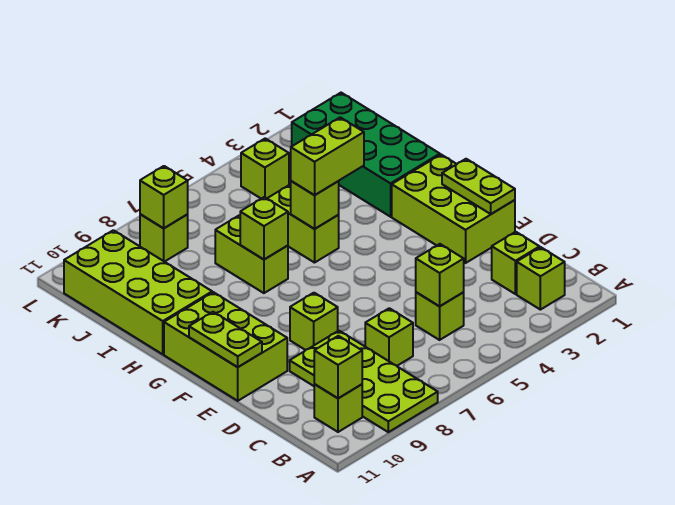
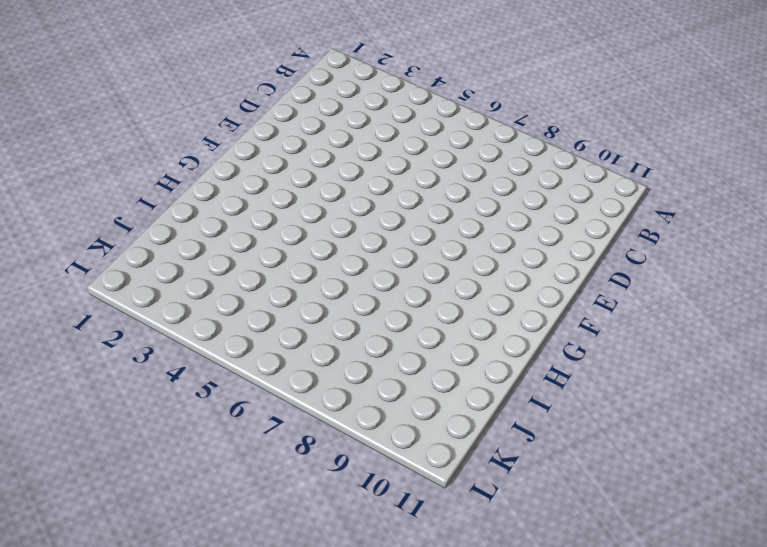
none -> lime plate A8:D9 level 1
none -> lime brick B2 level 1
none -> lime brick B10 level 1

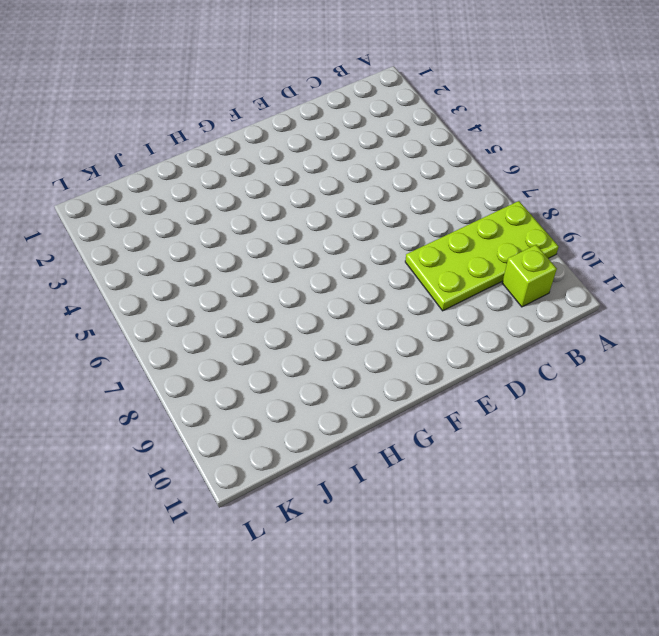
none -> lime brick B2 level 1
none -> lime brick C2 level 1
none -> lime brick C5 level 1

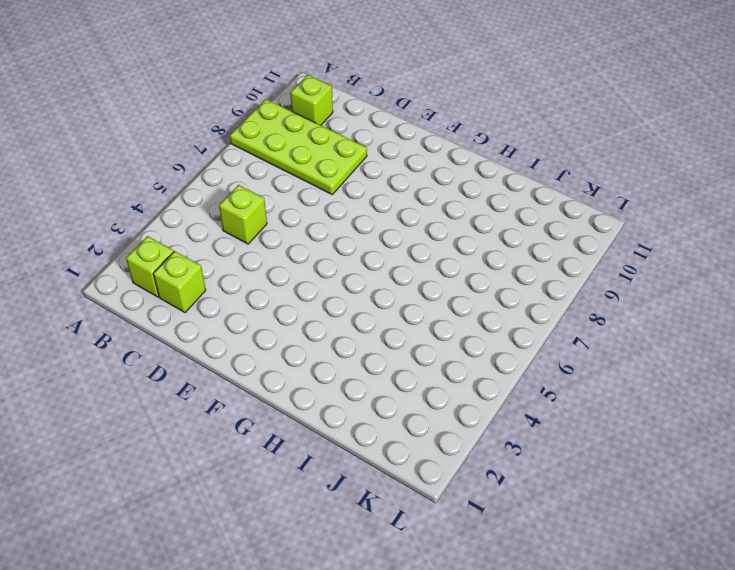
none -> lime brick C7 level 1
none -> lime brick E1:G2 level 1
none -> lime brick E8 level 1

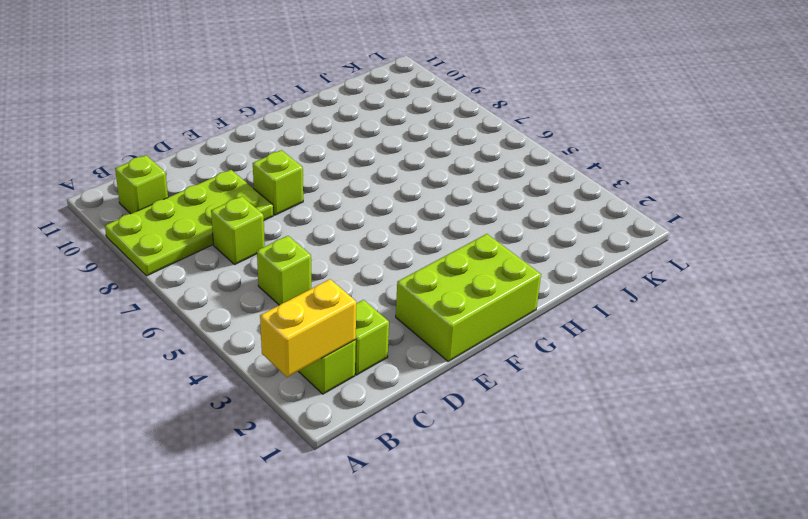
yellow brick A2:B2 level 2 -> none
none -> lime brick E10:G11 level 1
none -> green brick H1:K2 level 1
none -> lime brick H5:I5 level 1

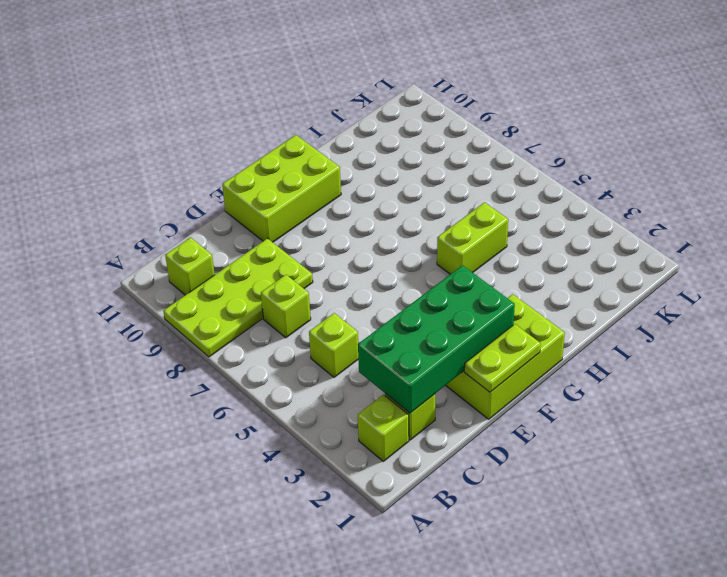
green brick C2:F3 level 2 -> green brick H1:K2 level 1
none -> lime brick E8 level 1
none -> lime brick H7:I7 level 1
none -> lime brick H10:K11 level 1

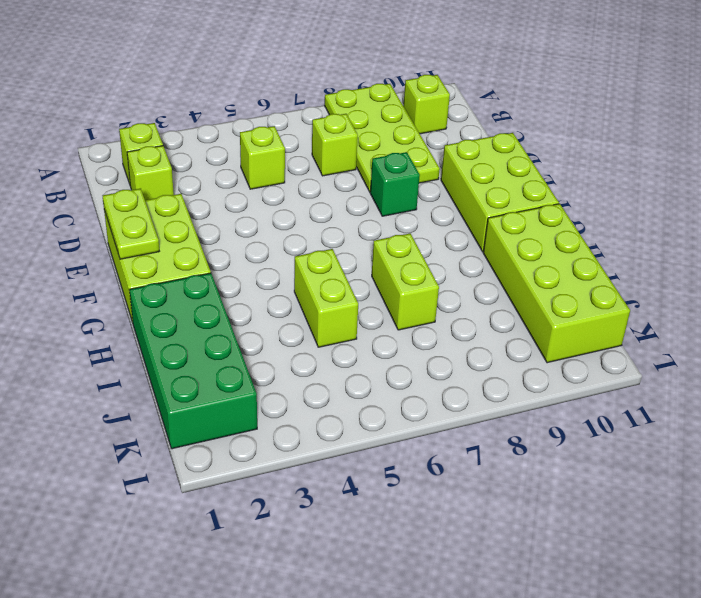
green brick E8 level 1 -> lime brick E8 level 1
none -> lime brick K4 level 1
none -> lime brick K8 level 1
none -> lime brick B10 level 2

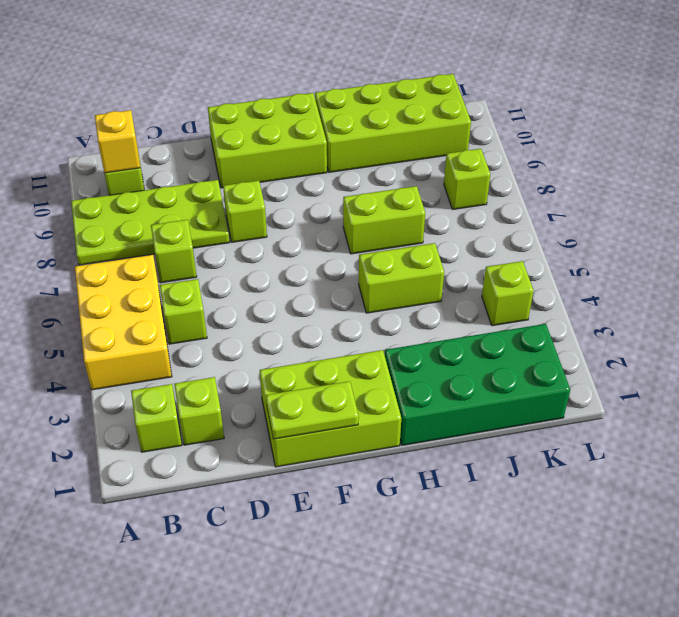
yellow brick A4:B6 level 1 -> none
yellow brick B10 level 2 -> lime brick B10 level 2
none -> lime brick C5 level 2
none -> lime plate E11:F11 level 2
none -> lime brick H5 level 2

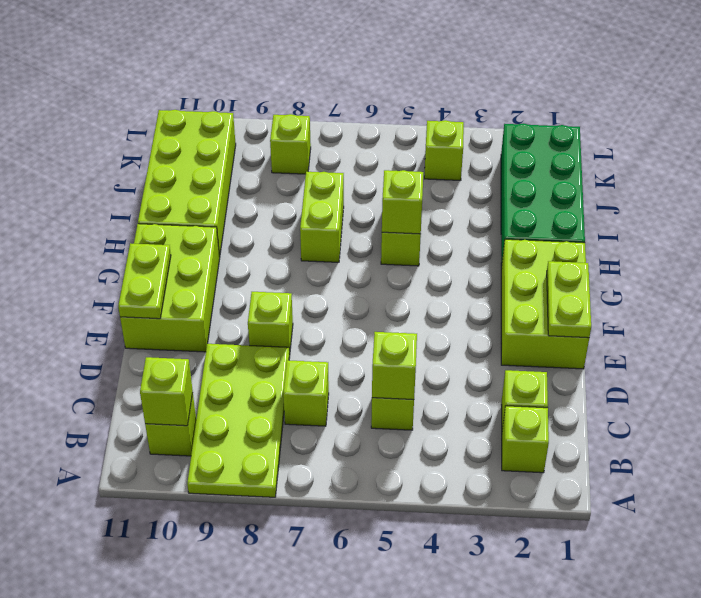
none -> lime brick H7 level 2
none -> lime brick K8 level 2
none -> lime brick H4:H5 level 3

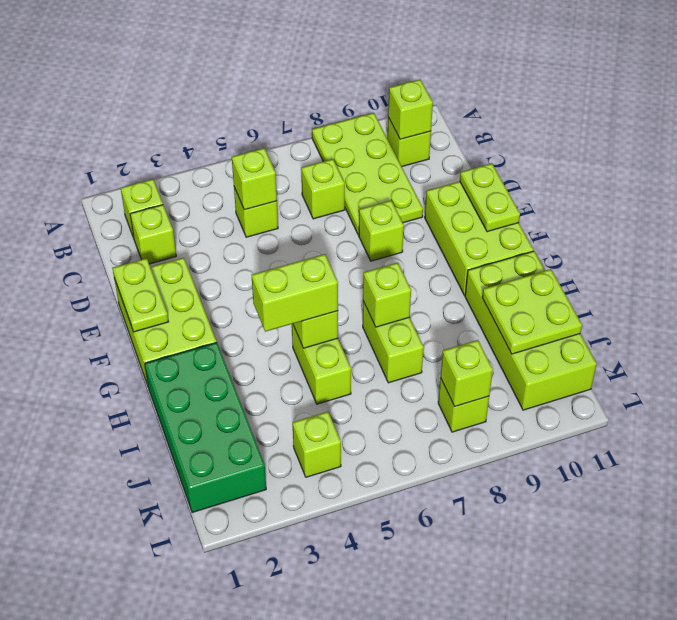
lime plate I10:J11 level 2 -> none

